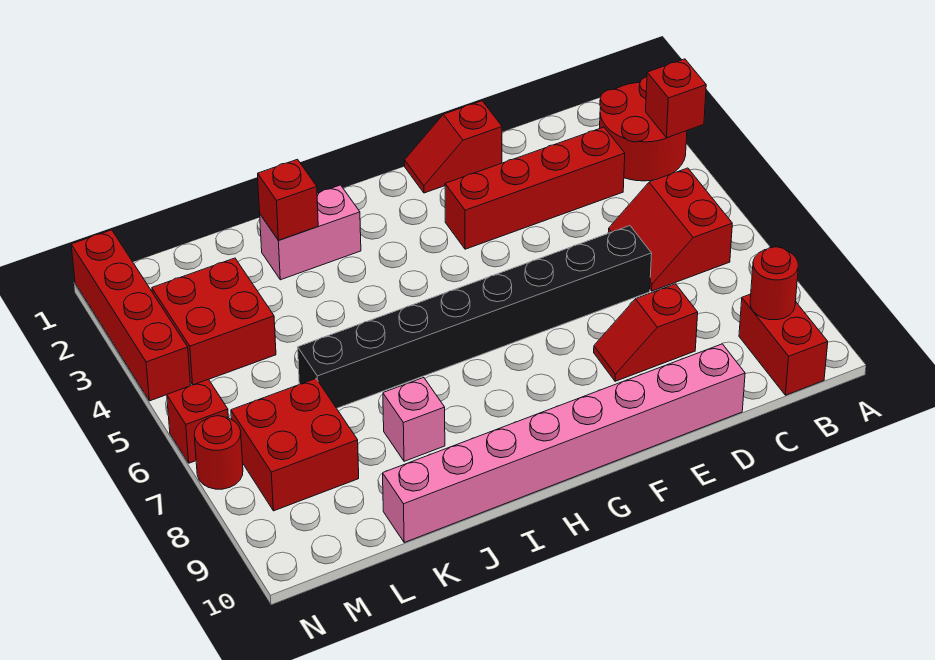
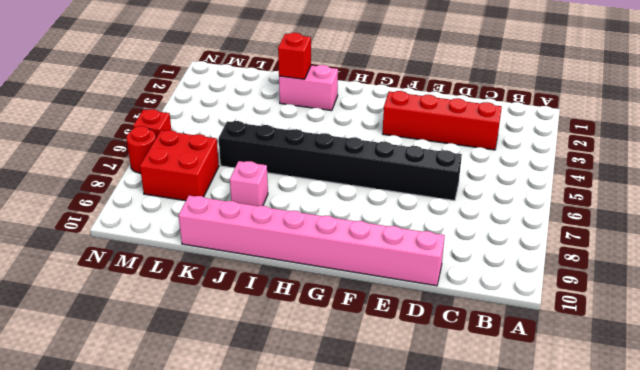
none -> red round brick A2:B3 level 1
none -> red slope B5:C6 level 1 top B
none -> red brick B9:B10 level 1

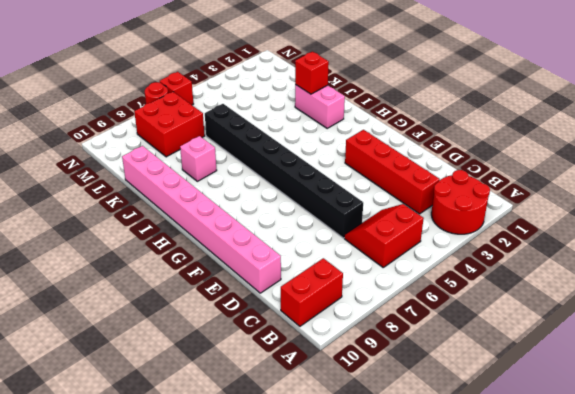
none -> red slope D8:E8 level 1 top D
none -> red slope E1:F1 level 1 top E
none -> red brick L3:M4 level 1

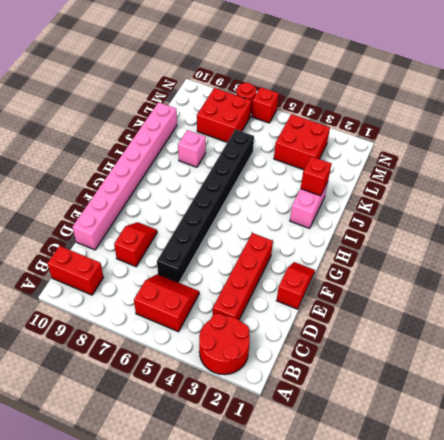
none -> red brick N1:N4 level 1
none -> red brick A3 level 2
none -> red round brick B9 level 2

